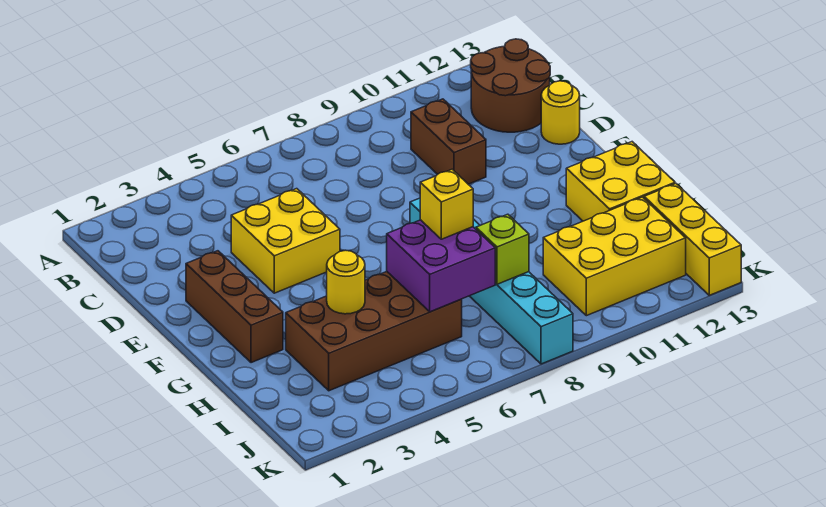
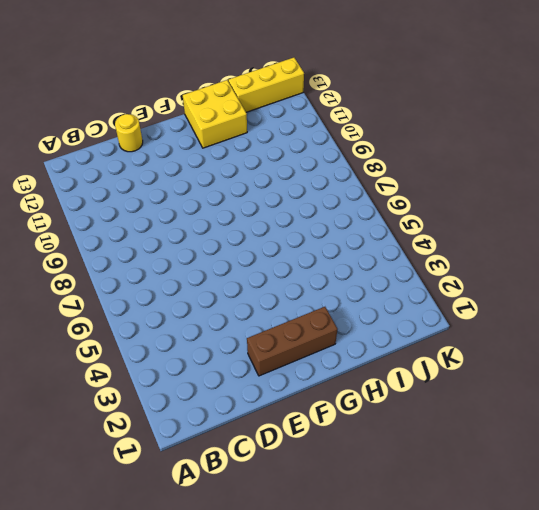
none -> brown round brick B12:C13 level 1
none -> brown brick C10:D10 level 1
none -> yellow brick D4:E5 level 1

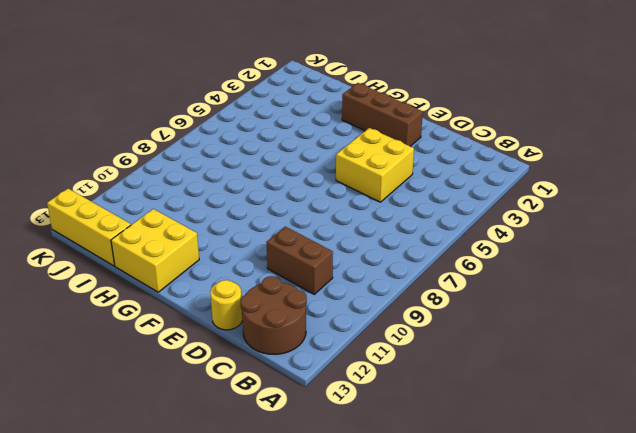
none -> cyan brick F8:K8 level 1
none -> brown brick H3:I6 level 1
none -> yellow brick I10:J12 level 1

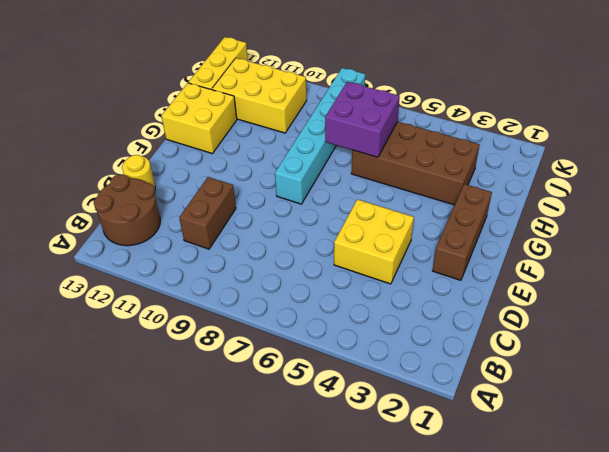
none -> yellow round brick H4 level 2
none -> lime brick I8 level 2
none -> yellow brick H7 level 3

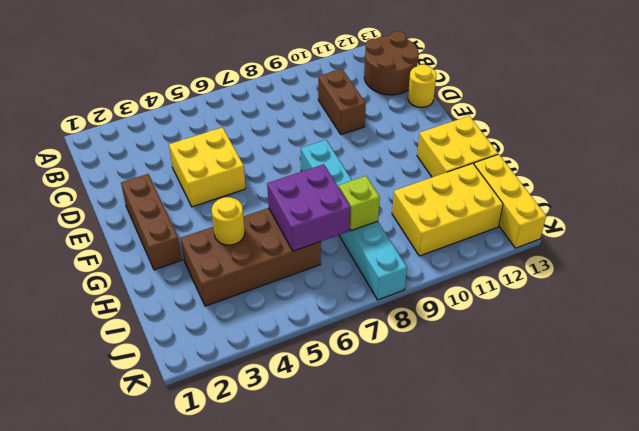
none -> yellow brick H7 level 3

